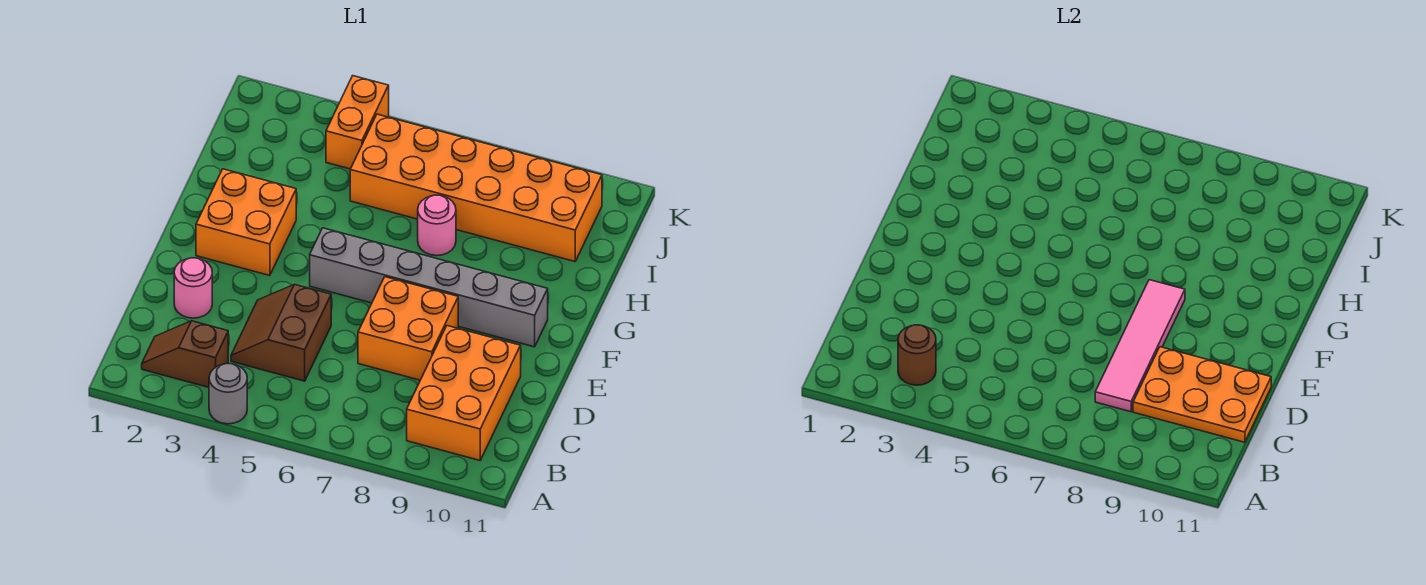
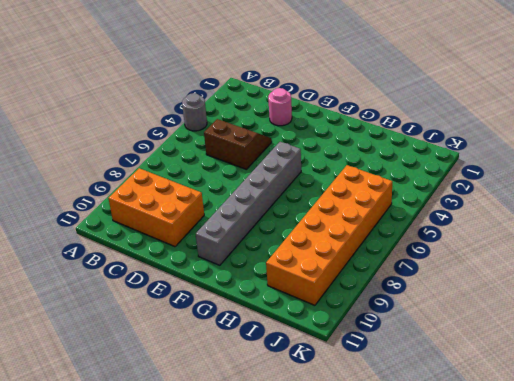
none -> brown slope B2:B3 level 1 top 3
none -> orange brick D7:E8 level 1
none -> orange brick F2:G3 level 1

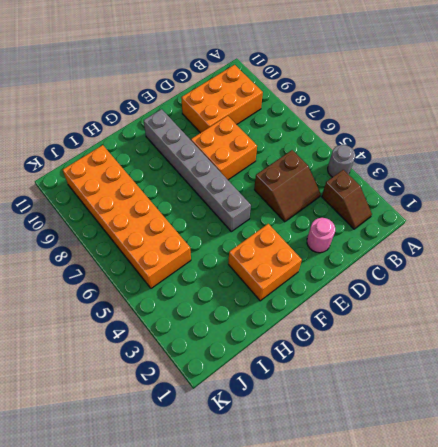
none -> pink round brick H7 level 1
none -> orange brick J4:K4 level 1
none -> brown round brick B3 level 2

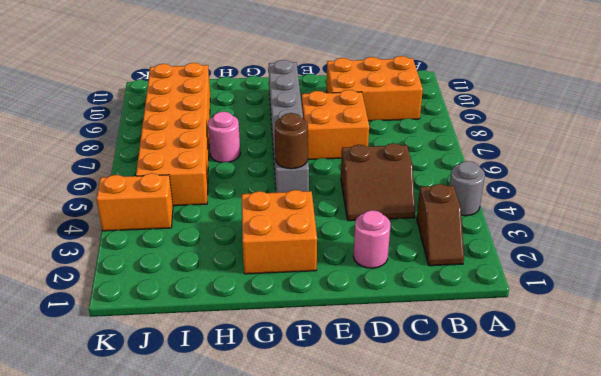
brown round brick F5 level 2 -> brown round brick B3 level 2
none -> pink tile C8:F8 level 2
none -> orange plate C9:D11 level 2

